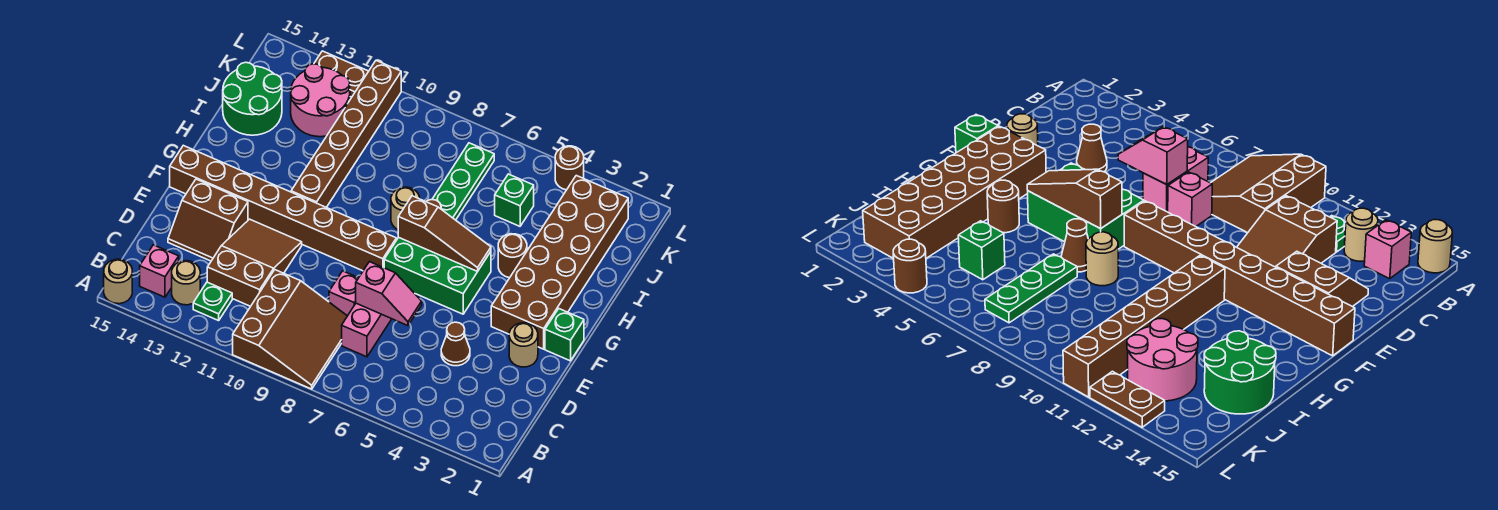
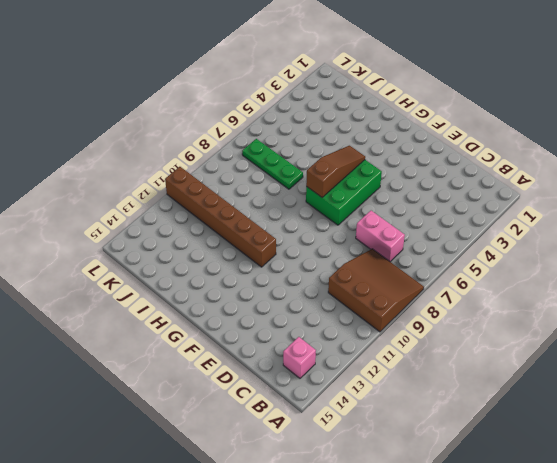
none -> tan round brick A15 level 1
none -> green plate B12 level 1
none -> tan round brick B13 level 1

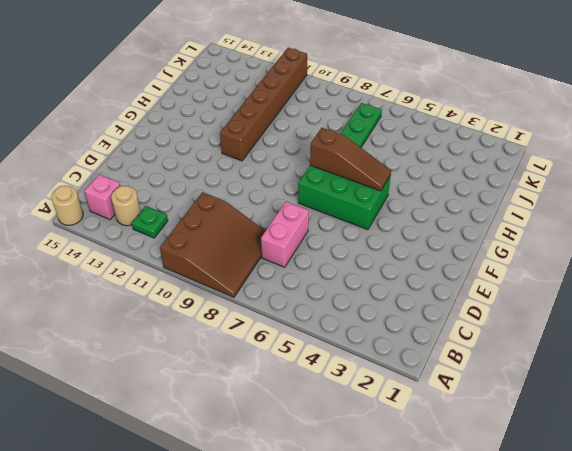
none -> brown slope C11:E12 level 1 top C
none -> brown cone D4 level 1
none -> pink brick D8 level 1

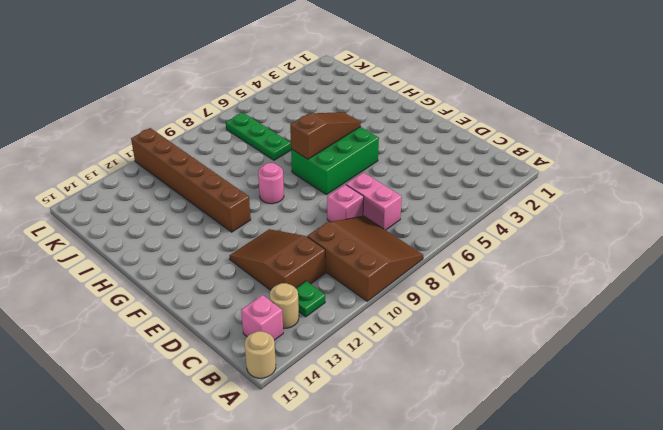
pink round brick G9 level 1 -> none
none -> brown cone D4 level 1
none -> brown slope D13:E14 level 1 top E
none -> tan round brick E2 level 1

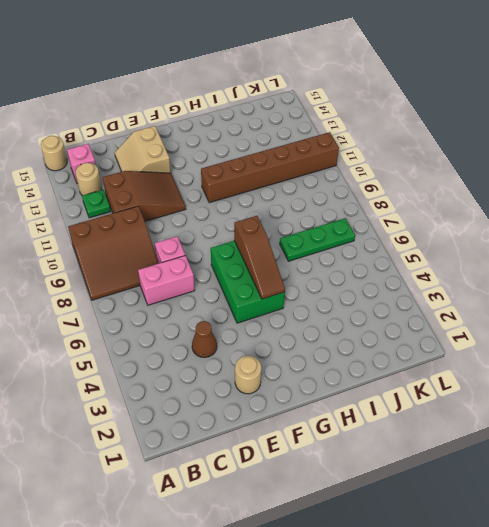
tan slope D13:E14 level 1 top E -> brown slope D13:E14 level 1 top E
none -> green brick F1 level 1
none -> brown brick F2:K3 level 1
none -> brown brick F8:F15 level 1

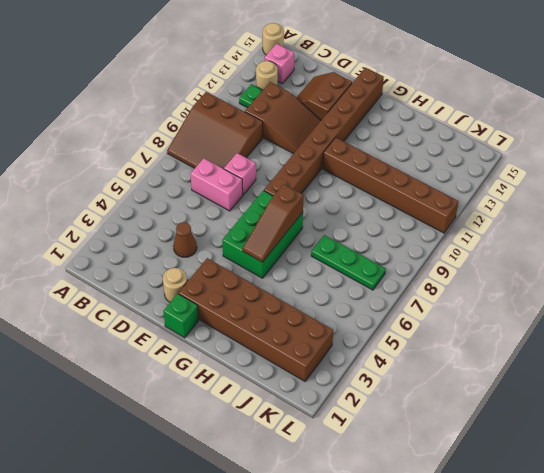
none -> brown round brick H4 level 1
none -> brown cone H7 level 1
none -> tan round brick H8 level 1

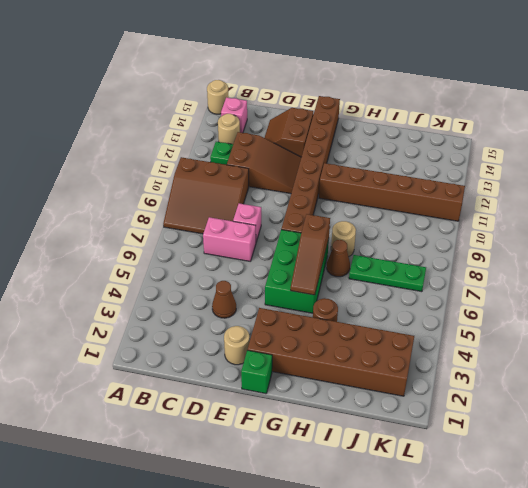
none -> green round brick I14:J15 level 1
none -> green brick J5 level 1
none -> pink round brick J12:K13 level 1

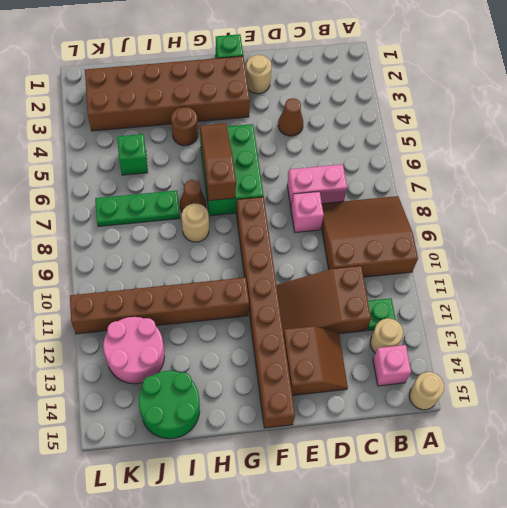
none -> brown round brick L4 level 1
none -> brown plate L12:L13 level 1
none -> pink slope D6:D7 level 2 top 7

